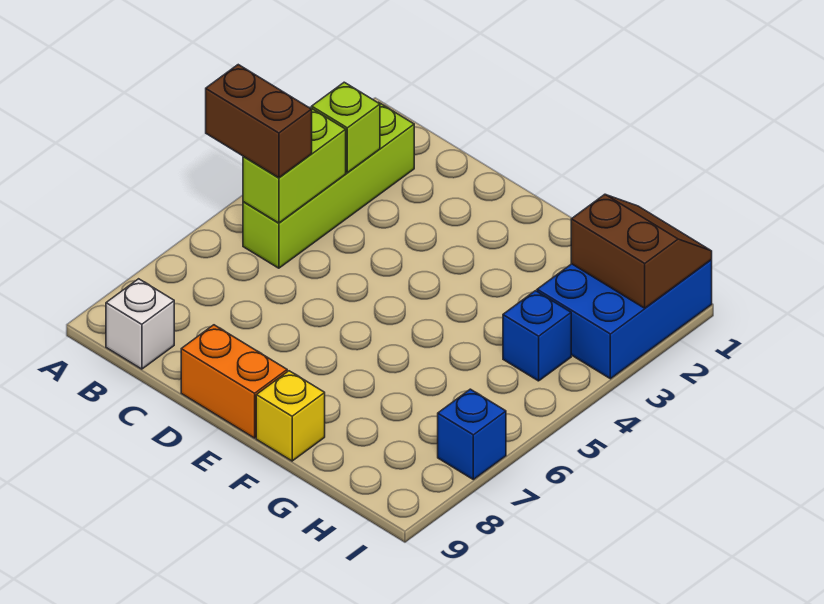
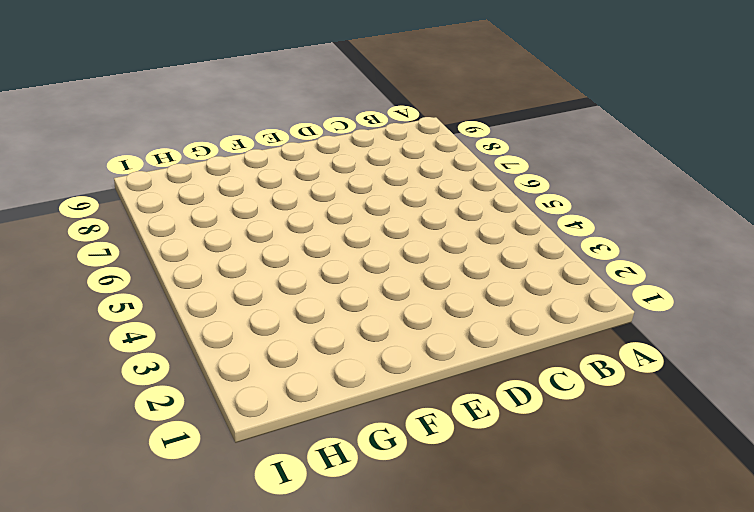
none -> lime brick B2:B5 level 1
none -> white brick B9 level 1

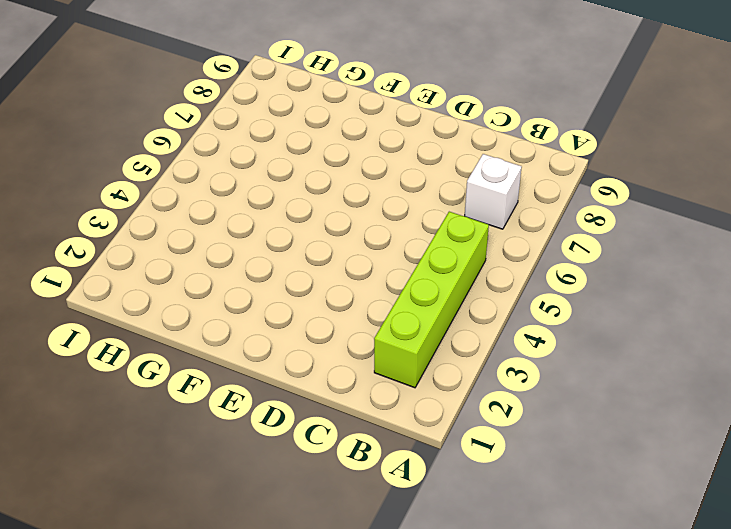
white brick B7 level 1 -> white brick B9 level 1
none -> orange brick D9:E9 level 1
none -> yellow brick F9 level 1

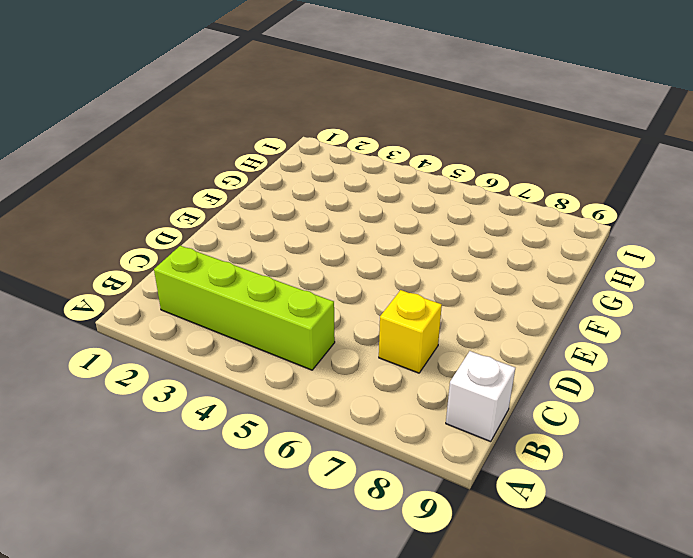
yellow brick C7 level 1 -> yellow brick F9 level 1
none -> orange brick D9:E9 level 1
none -> blue brick H1:I3 level 1

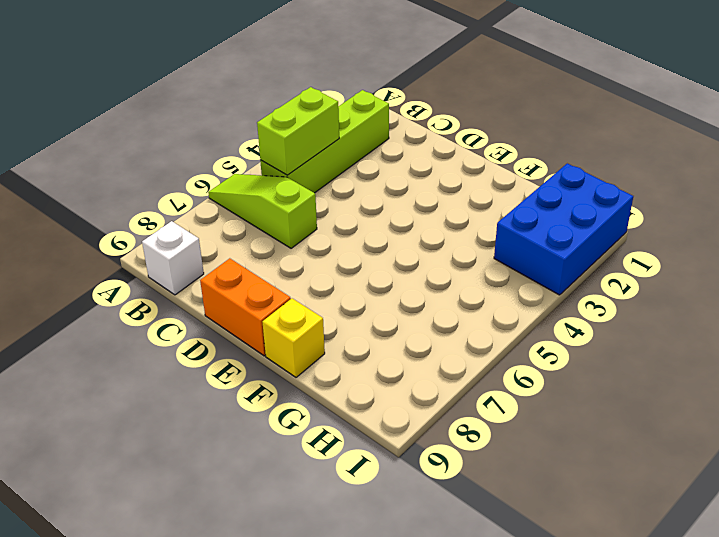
lime slope A6:C6 level 1 top C -> none
none -> blue brick H4 level 1
none -> blue brick I7 level 1

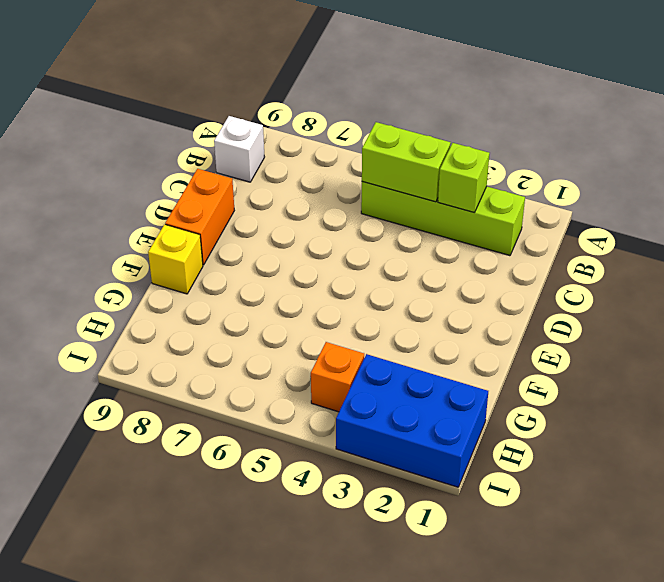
orange brick H4 level 1 -> blue brick H4 level 1
none -> blue brick I7 level 1
none -> brown slope H1:I2 level 2 top 2

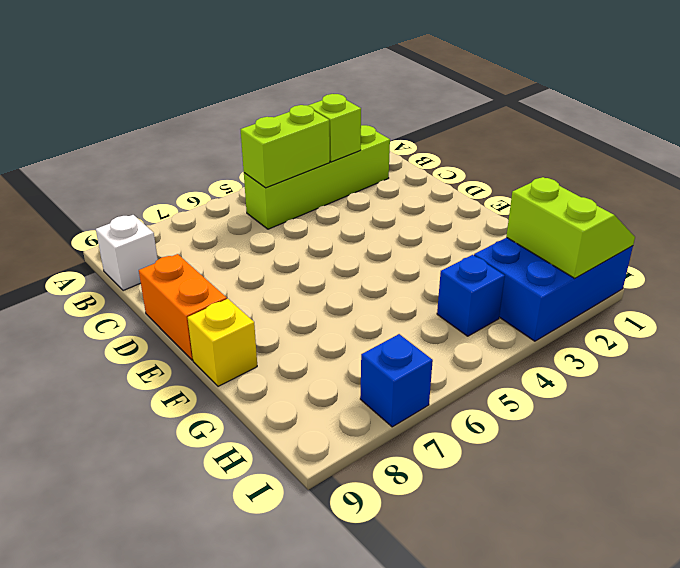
lime slope H1:I2 level 2 top 2 -> brown slope H1:I2 level 2 top 2
none -> brown brick A5:B5 level 3

